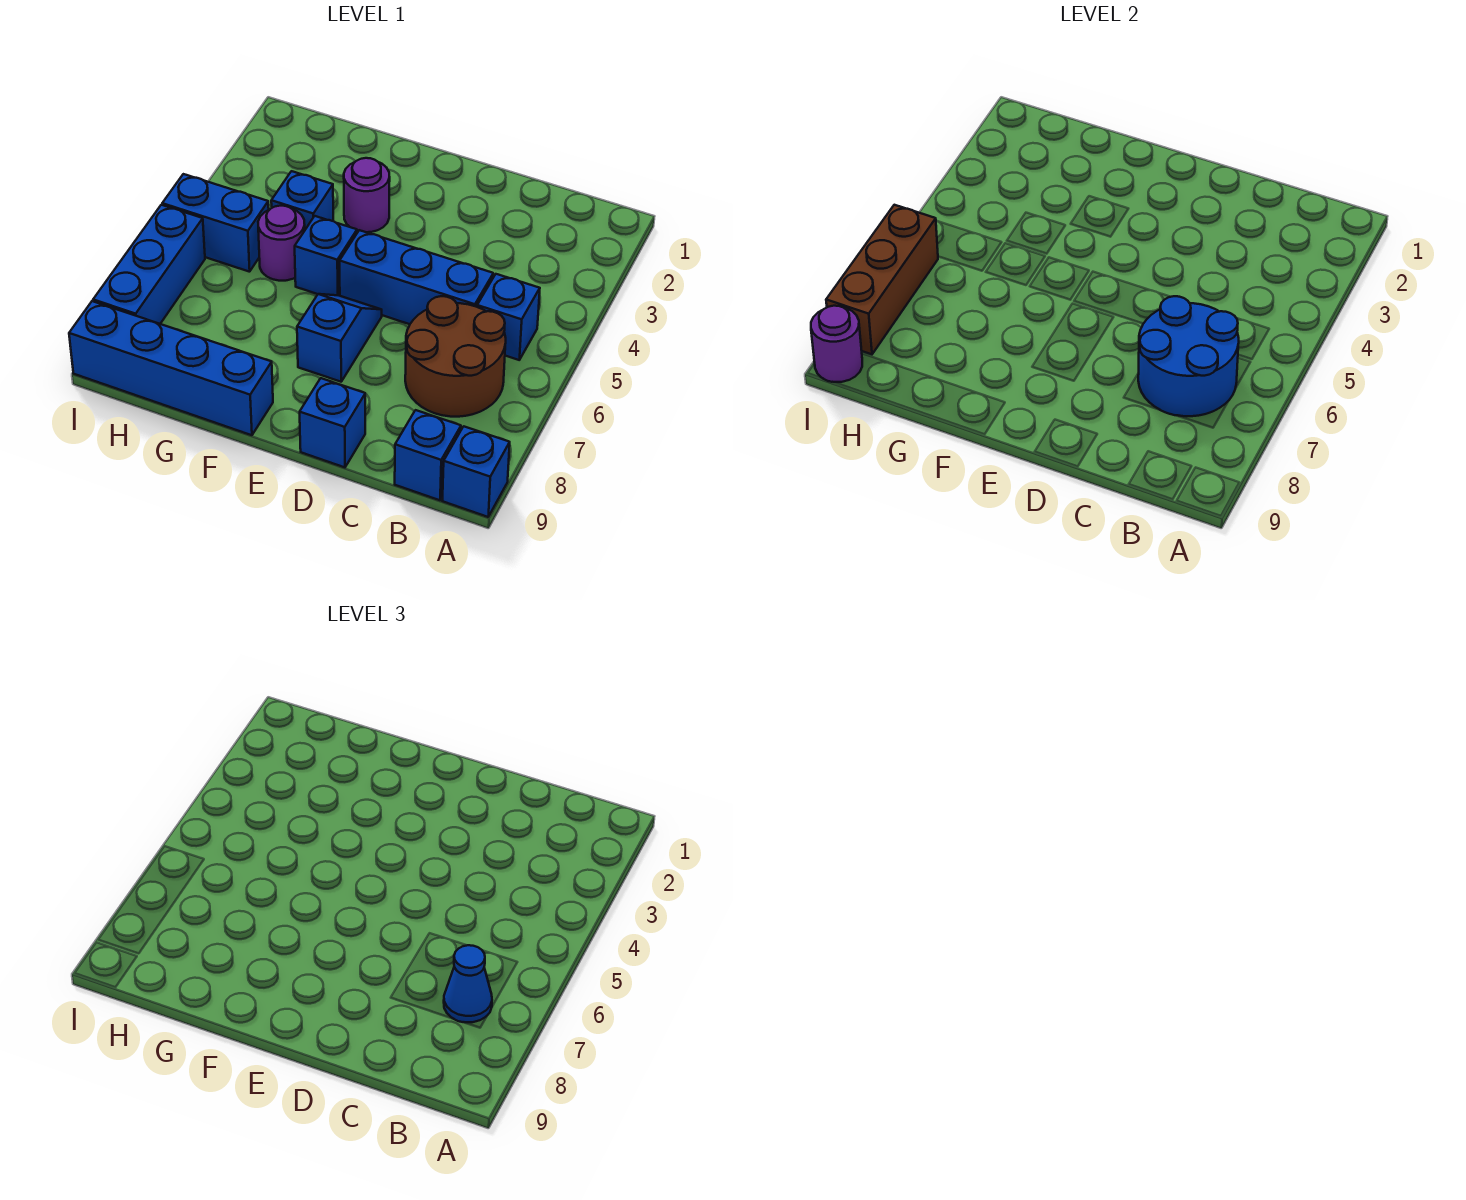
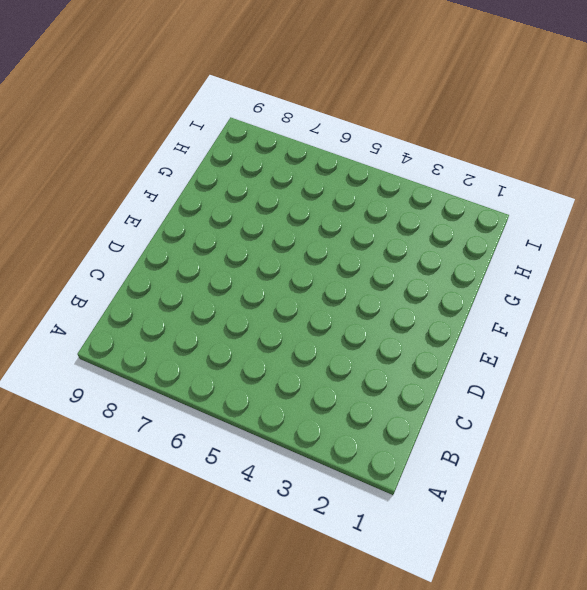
none -> blue brick A9 level 1
none -> blue brick B5 level 1
none -> brown round brick B6:C7 level 1

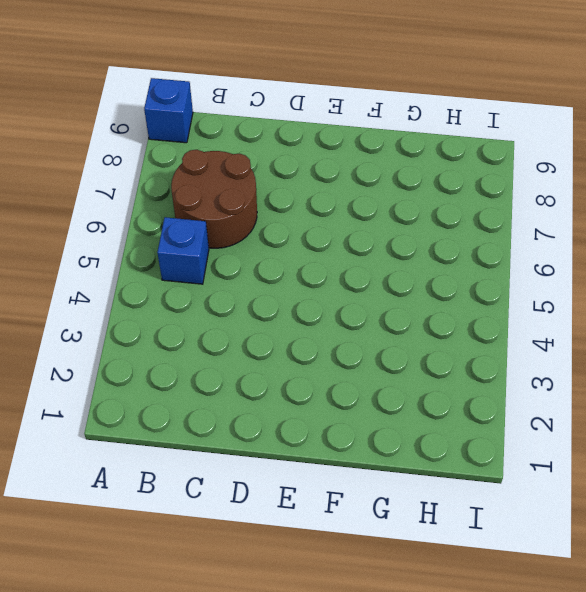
none -> blue brick B9 level 1
none -> blue brick C5:E5 level 1
none -> blue brick D9 level 1

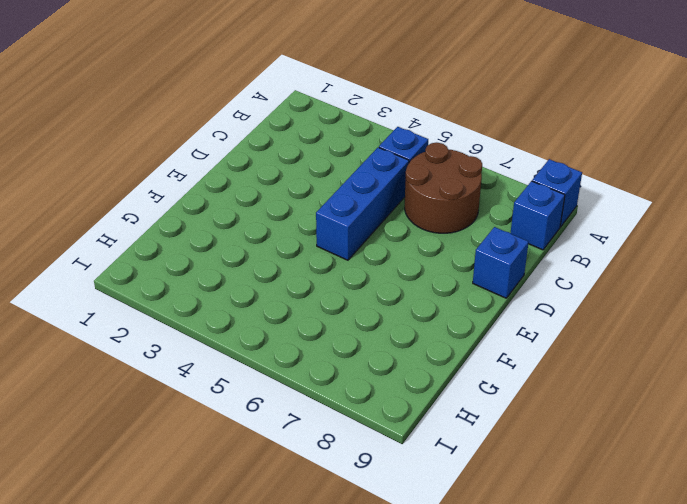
none -> blue slope E6:E7 level 1 top 7
none -> purple round brick F3 level 1
none -> blue brick F5 level 1

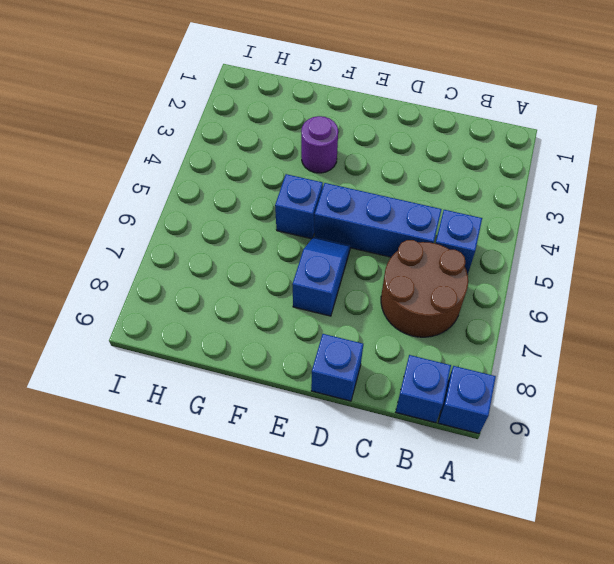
none -> blue brick F9:I9 level 1
none -> blue brick G4 level 1
none -> purple round brick G5 level 1

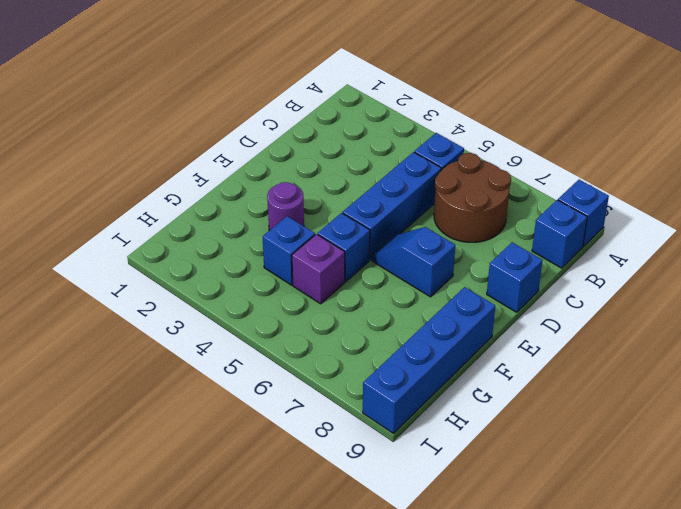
purple brick G5 level 1 -> purple round brick G5 level 1
none -> blue brick H5:I5 level 1
none -> blue brick I6:I8 level 1
none -> blue round brick B6:C7 level 2

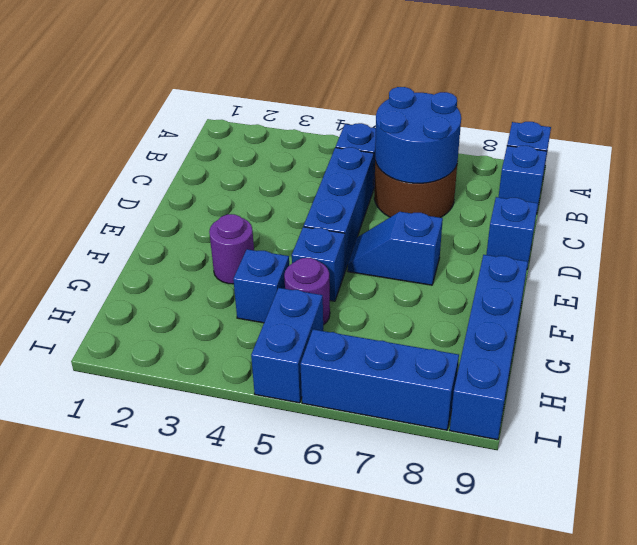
none -> brown brick I6:I8 level 2
none -> purple round brick I9 level 2
none -> blue cone B7 level 3

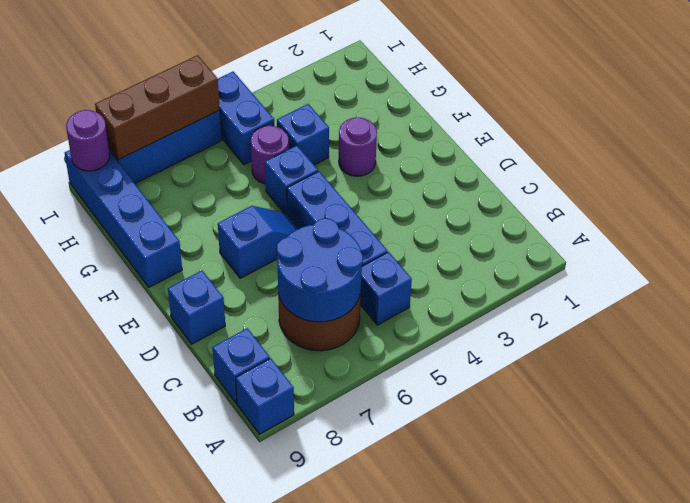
none -> blue cone B7 level 3

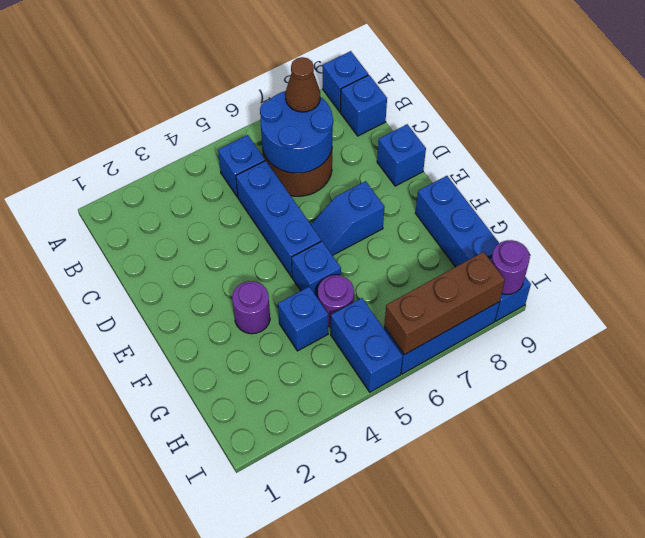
brown cone B7 level 3 -> blue cone B7 level 3

